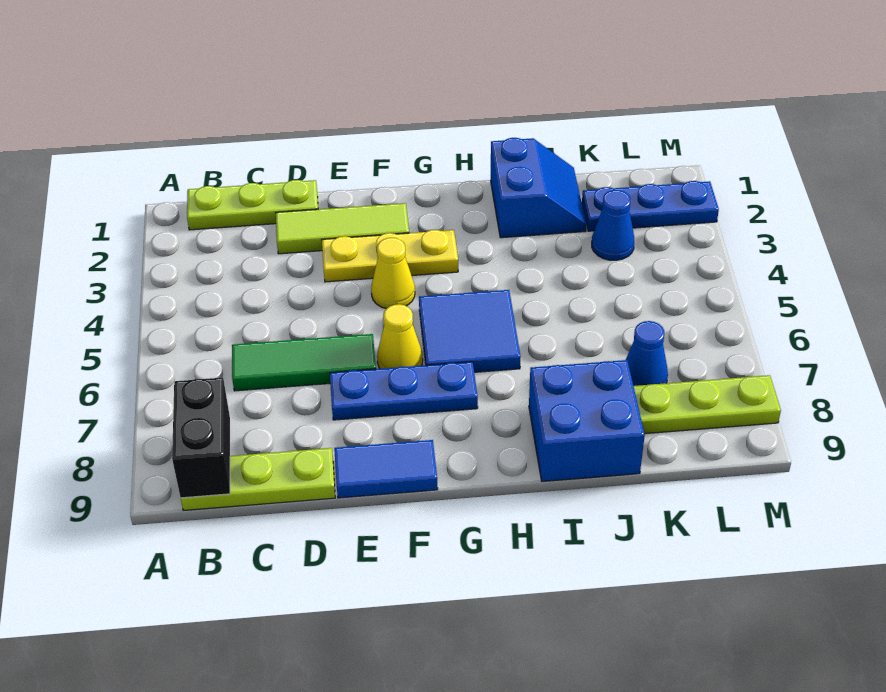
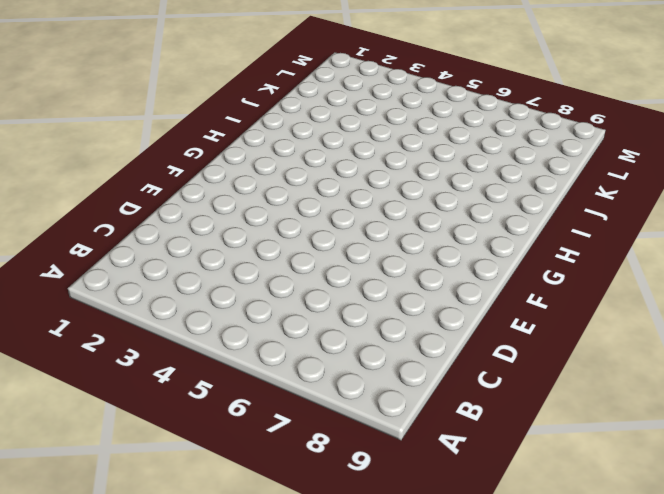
none -> lime plate B1:D1 level 1
none -> lime plate B9:D9 level 1
none -> green tile C6:E6 level 1

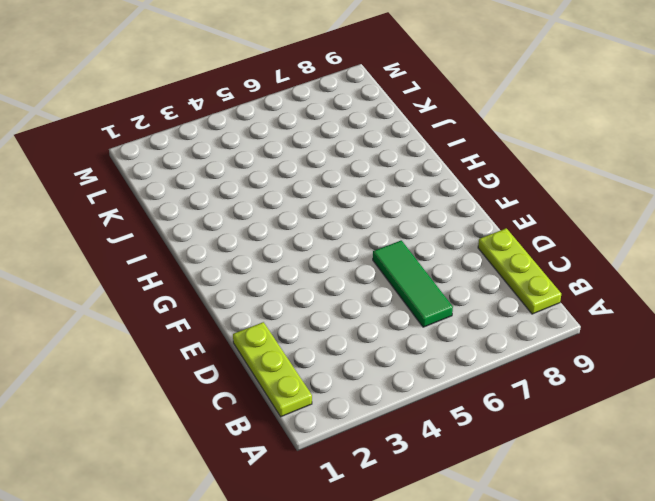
none -> lime tile D2:F2 level 1
none -> yellow plate E3:G3 level 1
none -> blue plate E7:G7 level 1

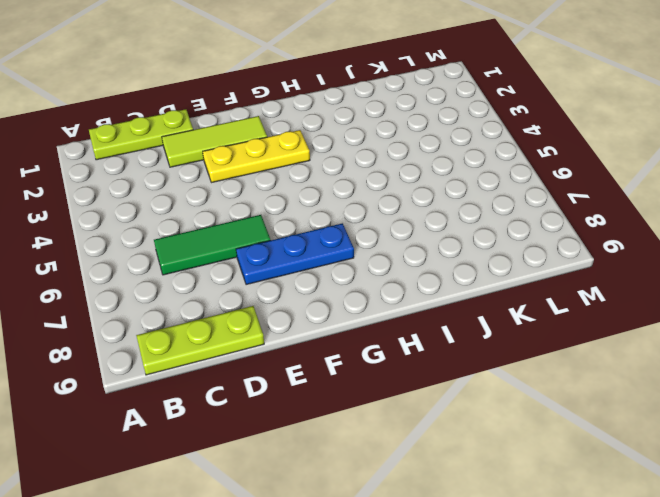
none -> blue tile E9:F9 level 1
none -> yellow cone F4 level 1
none -> yellow cone F6 level 1

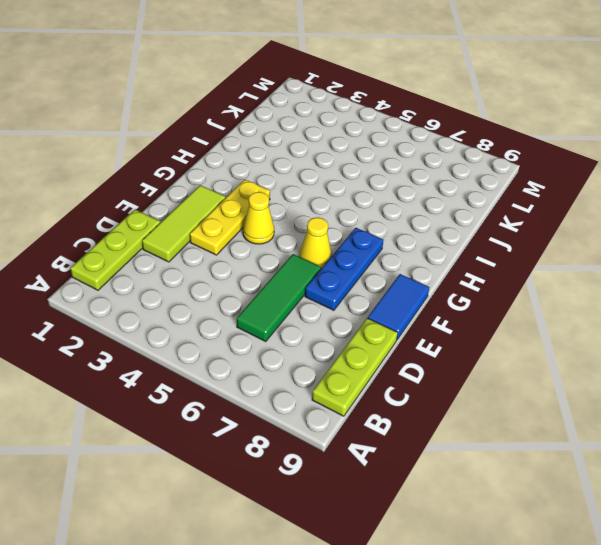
none -> blue tile G5:H6 level 1
none -> blue slope I1:J2 level 1 top I
none -> blue brick I8:J9 level 1

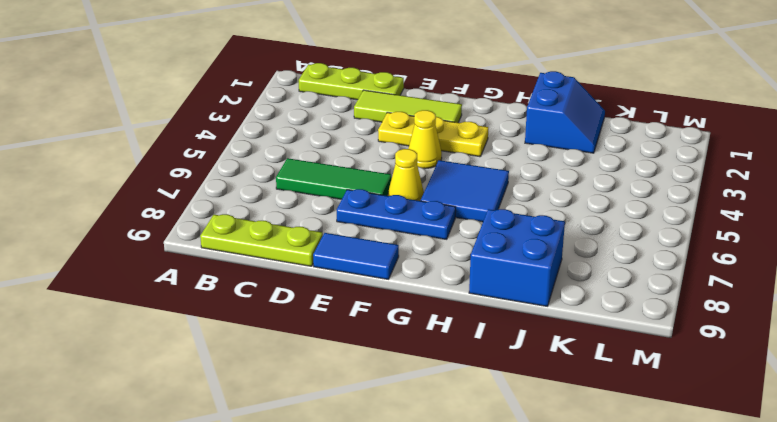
none -> blue plate K2:M2 level 1
none -> blue cone K3 level 1
none -> blue cone K7 level 1

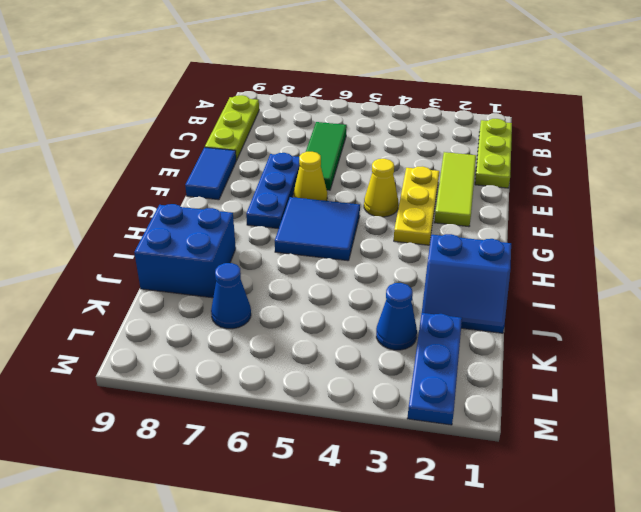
none -> lime plate K8:M8 level 1
none -> black brick B8:B9 level 2

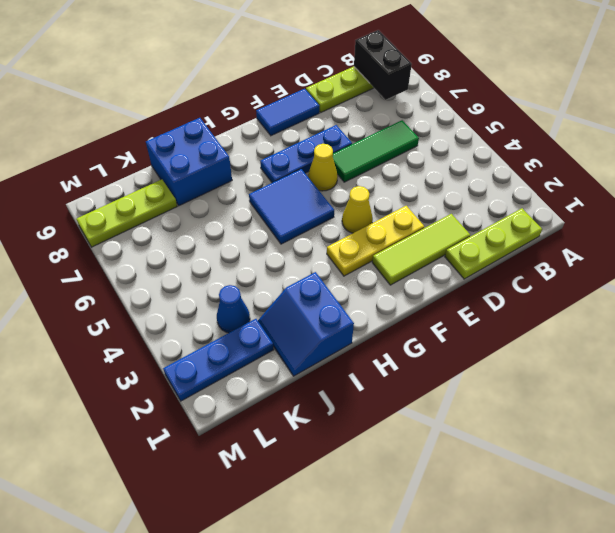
none -> blue cone K7 level 1

